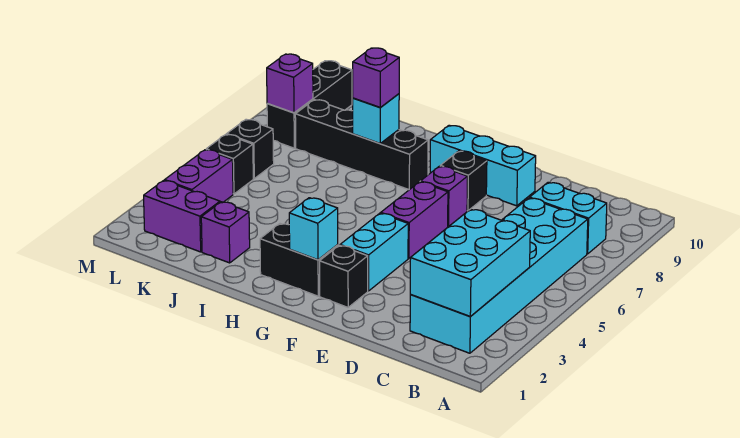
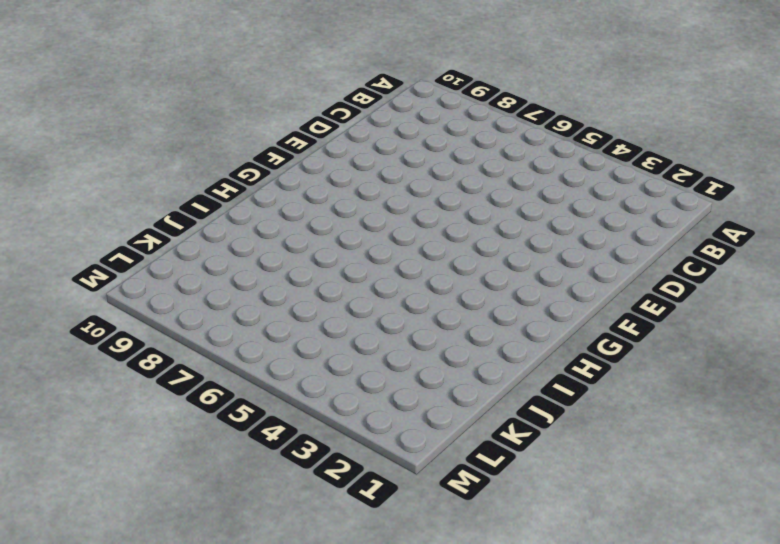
none -> cyan brick B2:C7 level 1
none -> cyan brick B8:C8 level 1
none -> cyan brick E9:G9 level 1

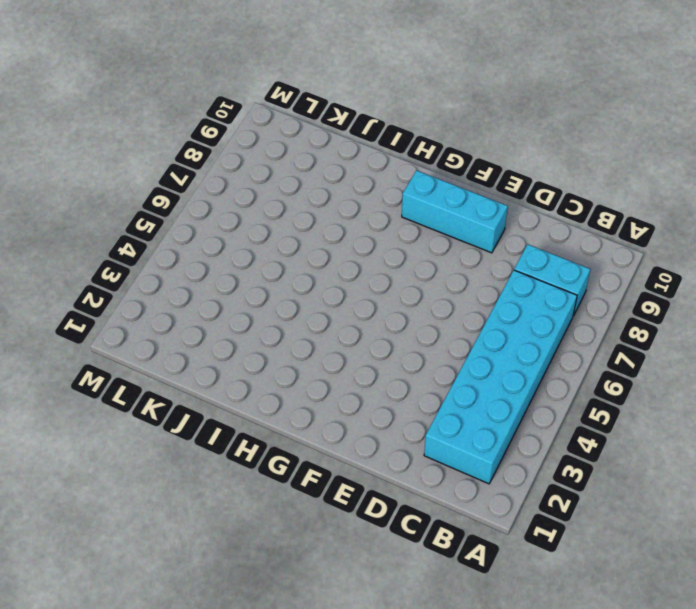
none -> black brick F2 level 1
none -> cyan brick F3:F4 level 1
none -> purple brick F5:F6 level 1

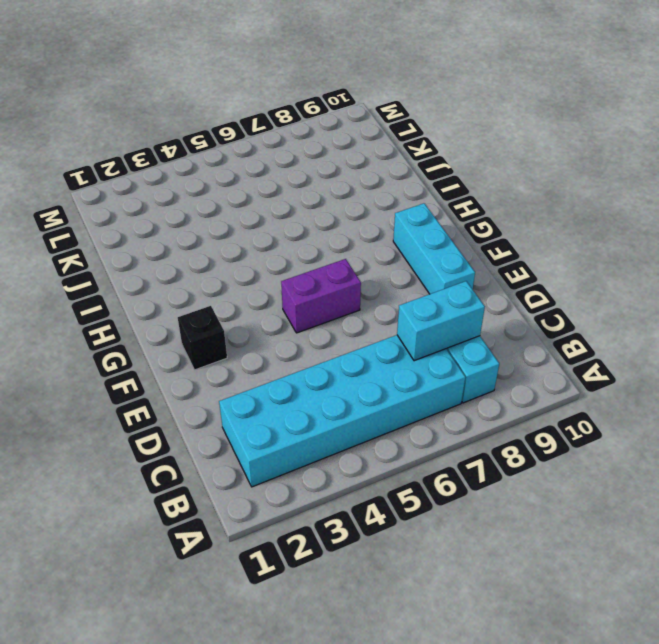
cyan brick C7:C8 level 2 -> cyan brick F3:F4 level 1
none -> purple brick F7 level 1
none -> black brick F8 level 1
none -> black brick G2:H2 level 1

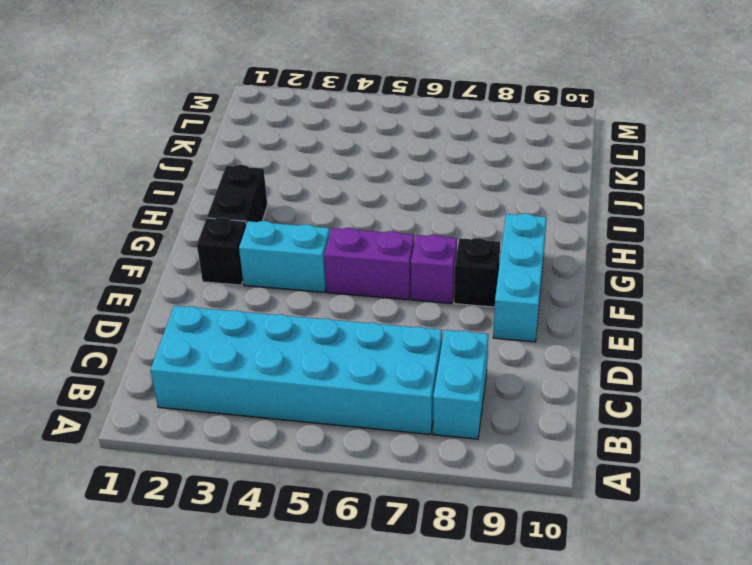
none -> black brick H8:K8 level 1
none -> purple brick J2 level 1
none -> purple brick K2:L2 level 1

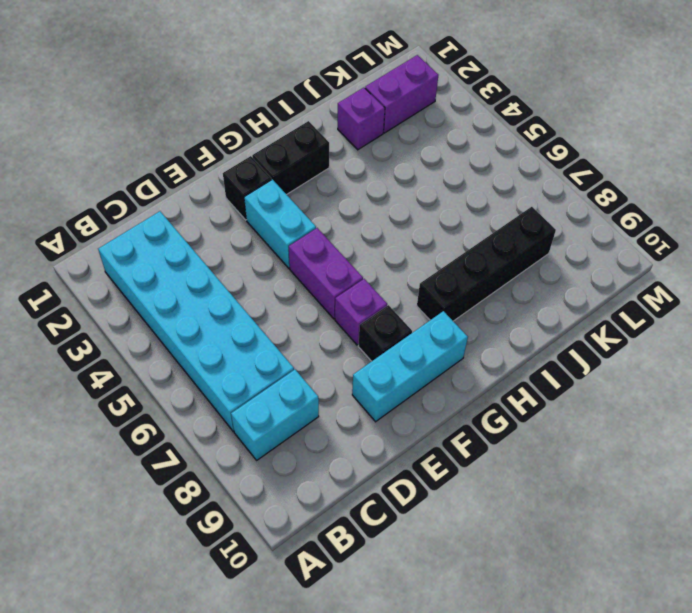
none -> purple brick L3:L4 level 1
none -> black brick L5 level 1
none -> black brick L6 level 1

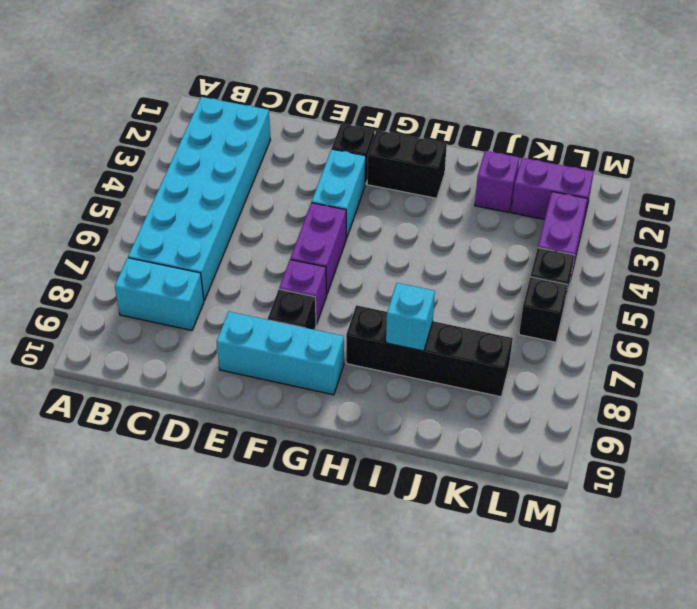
none -> black brick L8:L10 level 1
none -> cyan brick B2:C4 level 2
none -> cyan brick G2 level 2

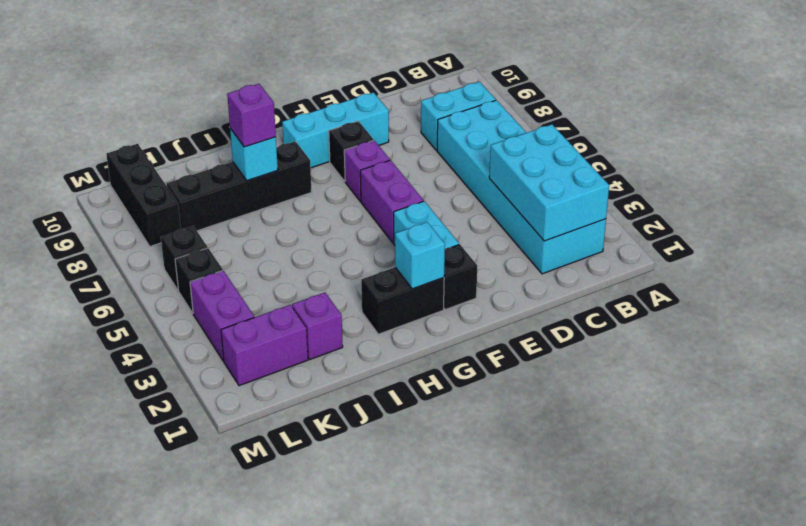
none -> purple brick L8 level 2

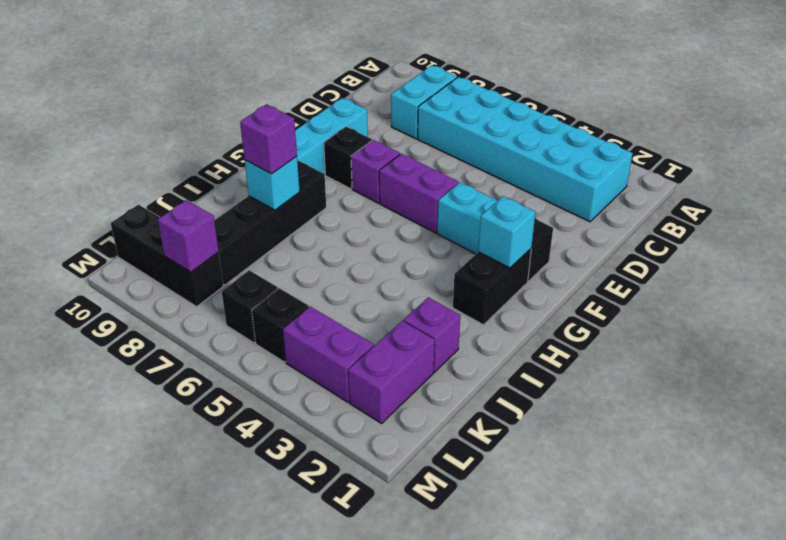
none -> cyan brick B2:C4 level 2

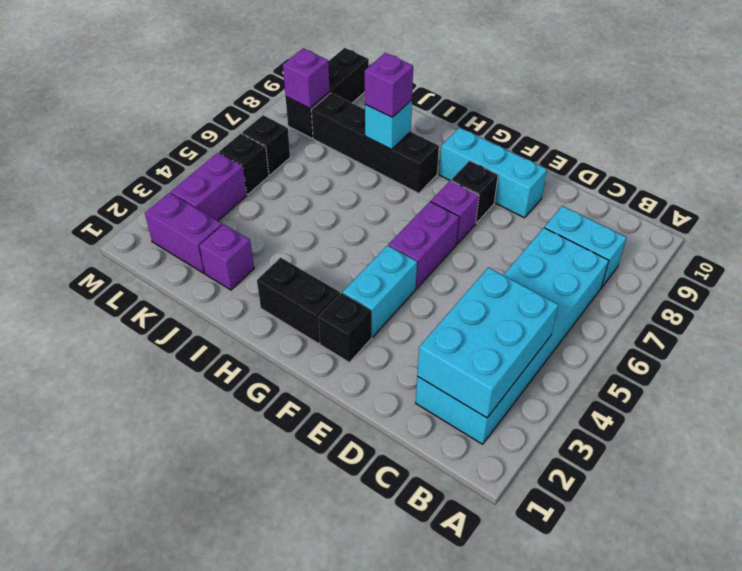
none -> cyan brick G2 level 2

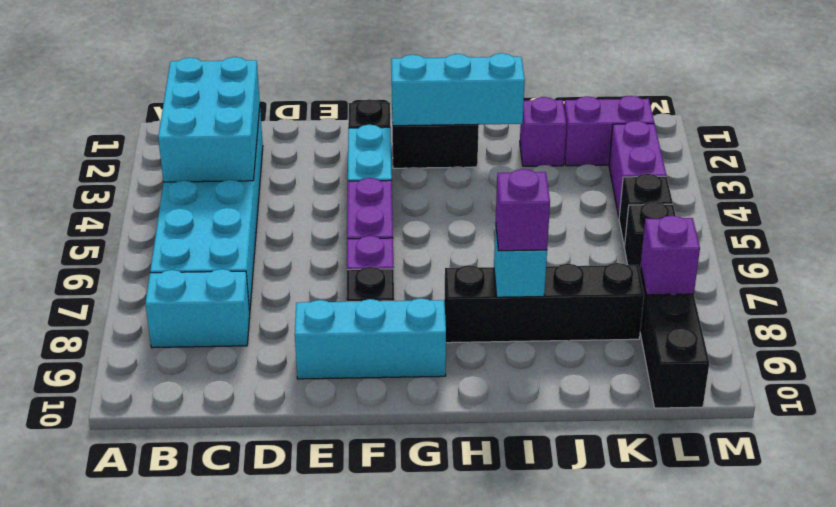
cyan brick G2:I2 level 2 -> cyan brick G2 level 2

